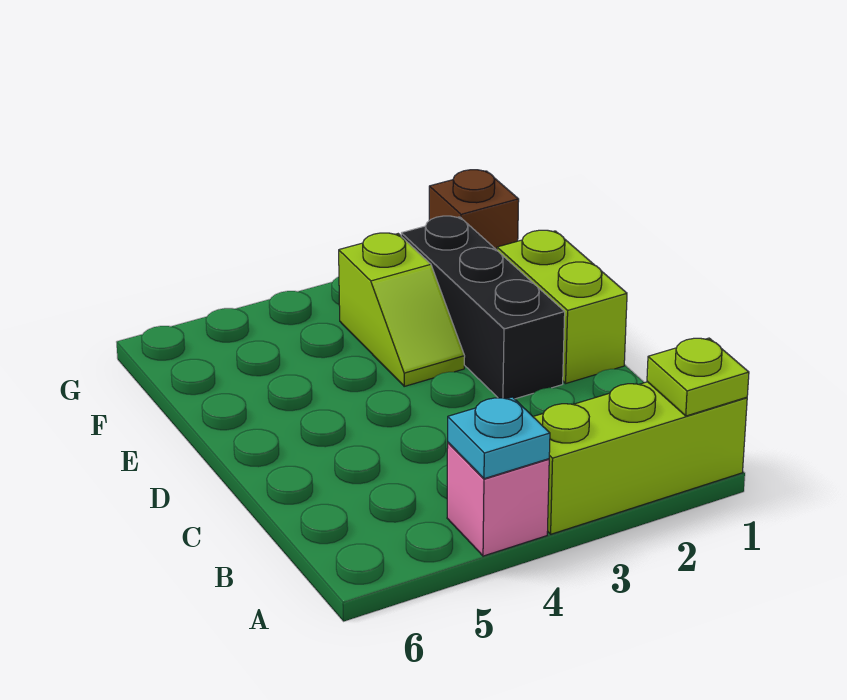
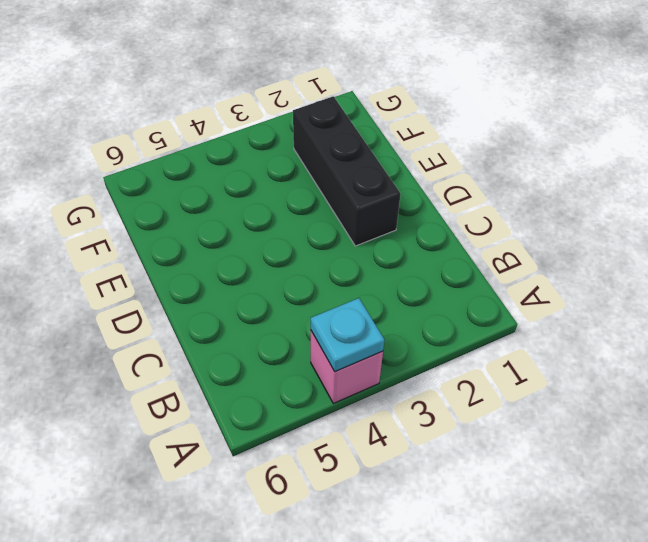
none -> lime brick A1:A3 level 1
none -> lime brick D1:E1 level 1

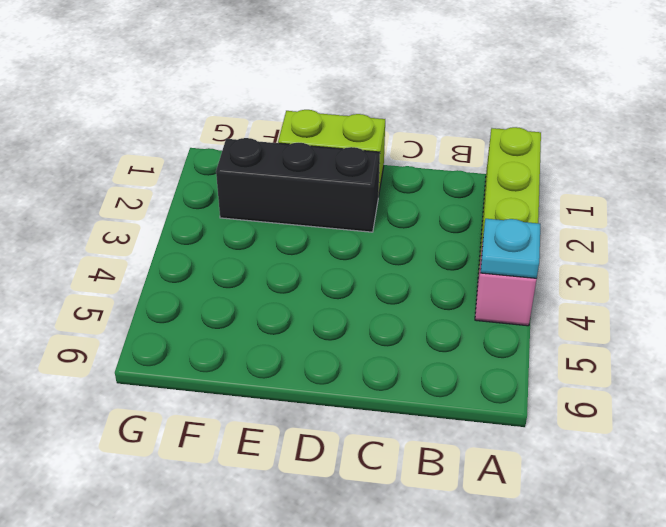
none -> lime slope E3:F3 level 1 top F
none -> brown brick G1 level 1

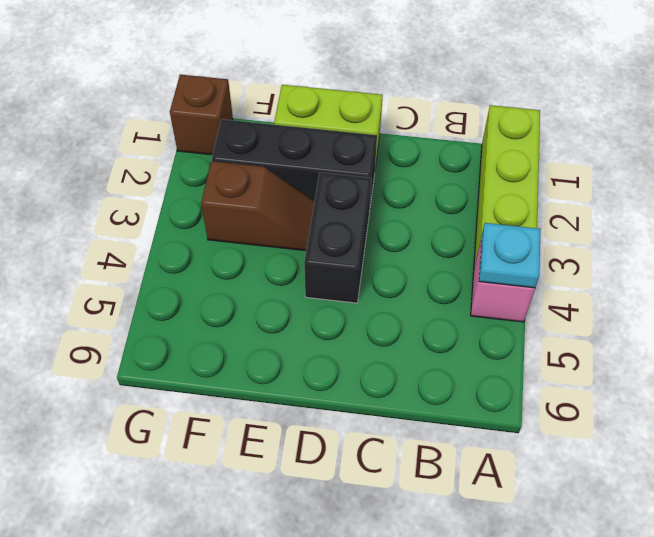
black brick D3:D4 level 1 -> none
brown slope E3:F3 level 1 top F -> lime slope E3:F3 level 1 top F
none -> lime plate A1 level 2

